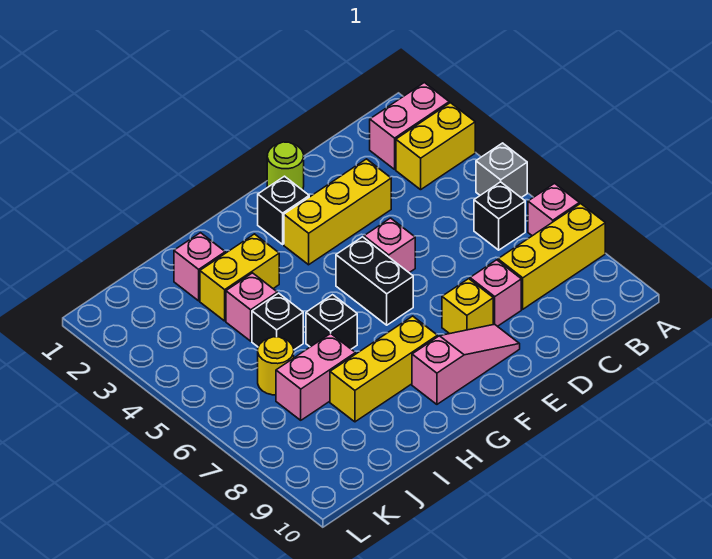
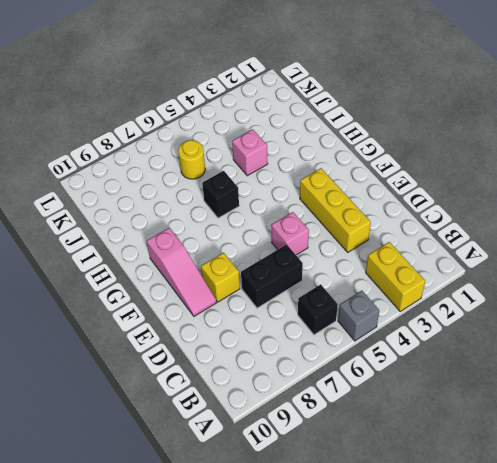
black brick D6:D7 level 1 -> black brick F5:F6 level 1
none -> pink brick A2:B2 level 1
none -> pink brick A7 level 1
none -> yellow brick A8:C8 level 1

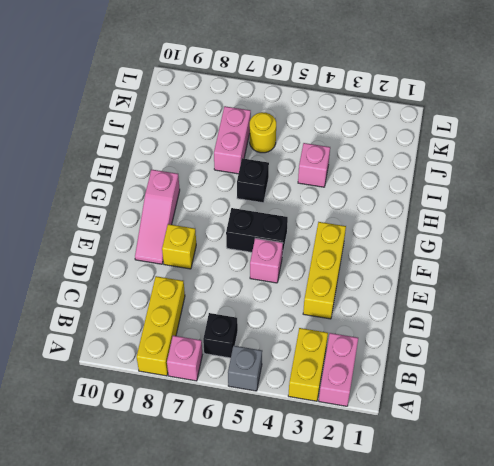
none -> pink brick D8 level 1
none -> lime round brick E1 level 1
none -> black brick F2 level 1

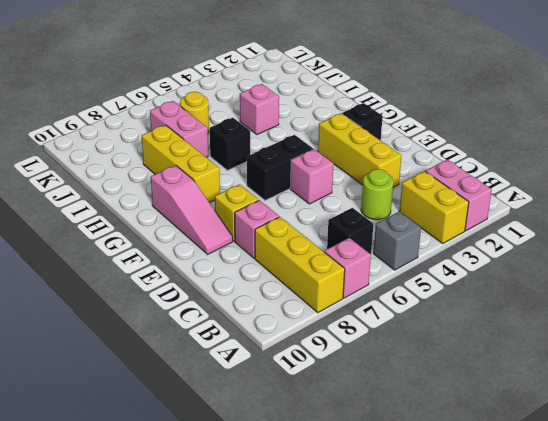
lime round brick C4 level 1 -> lime round brick E1 level 1
none -> yellow brick H3:I3 level 1
none -> pink brick I2 level 1
none -> black brick I5 level 1

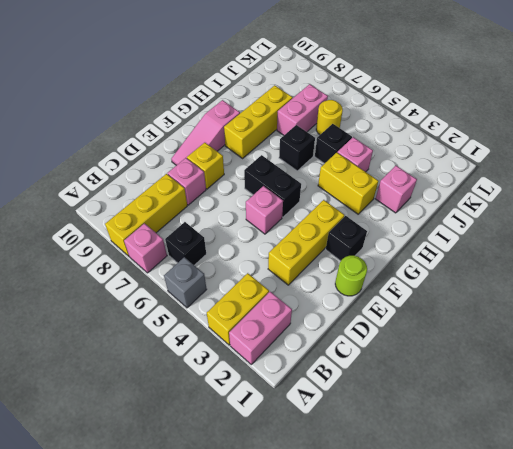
yellow brick H3:H4 level 1 -> yellow brick H3:I3 level 1

